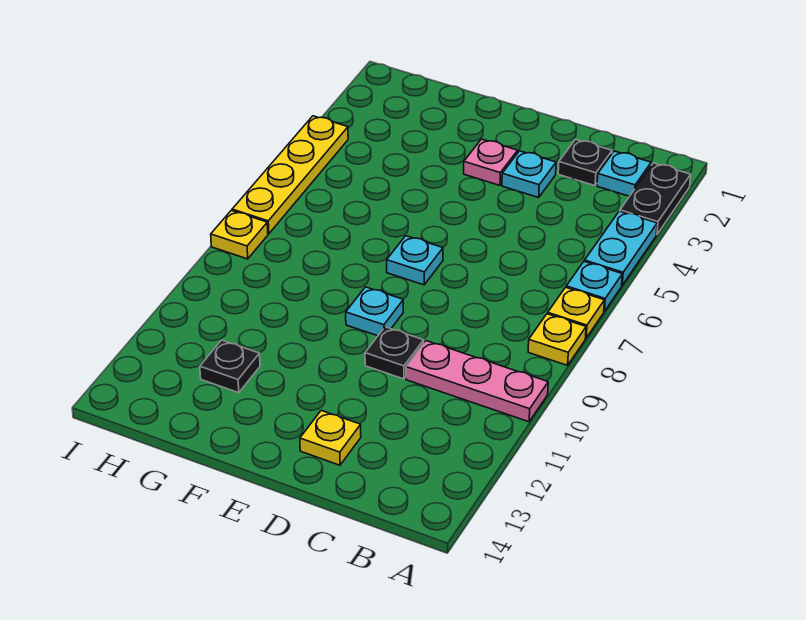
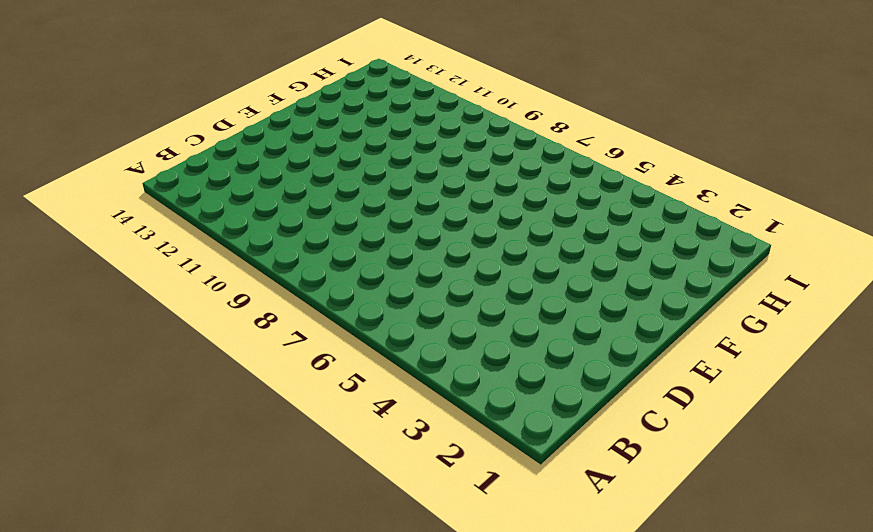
none -> black plate A2:A3 level 1
none -> cyan plate A4:A5 level 1
none -> cyan plate A6 level 1

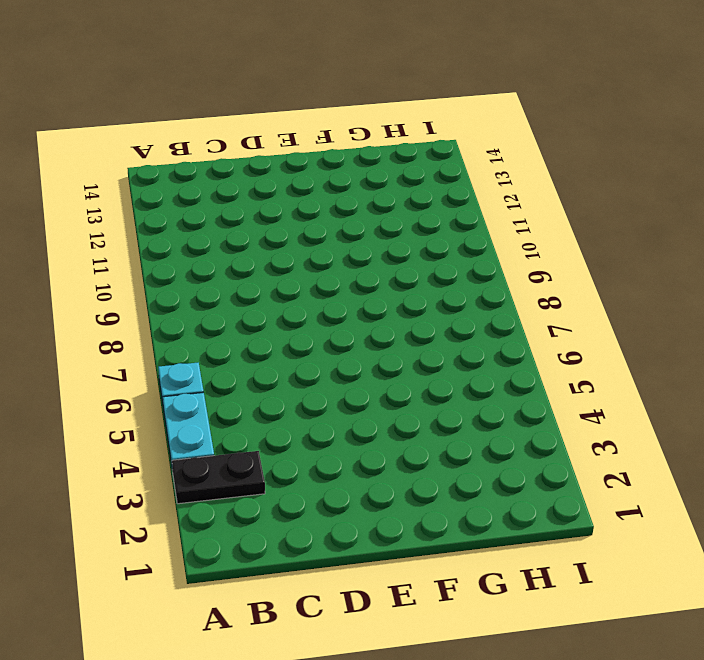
black plate A3:B3 level 1 -> black plate A2:A3 level 1
none -> yellow plate A7 level 1
none -> yellow plate A8 level 1
none -> pink plate A10:C10 level 1

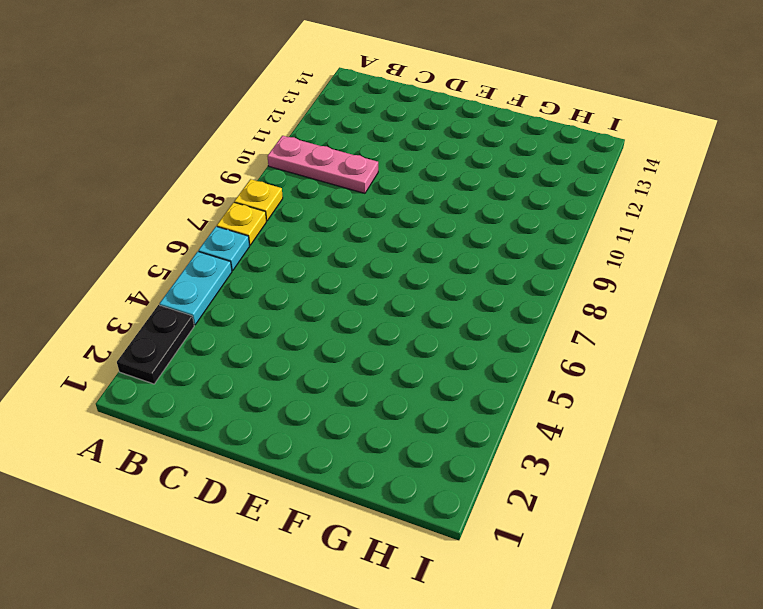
none -> cyan plate B2 level 1
none -> black plate C2 level 1
none -> cyan plate D3 level 1

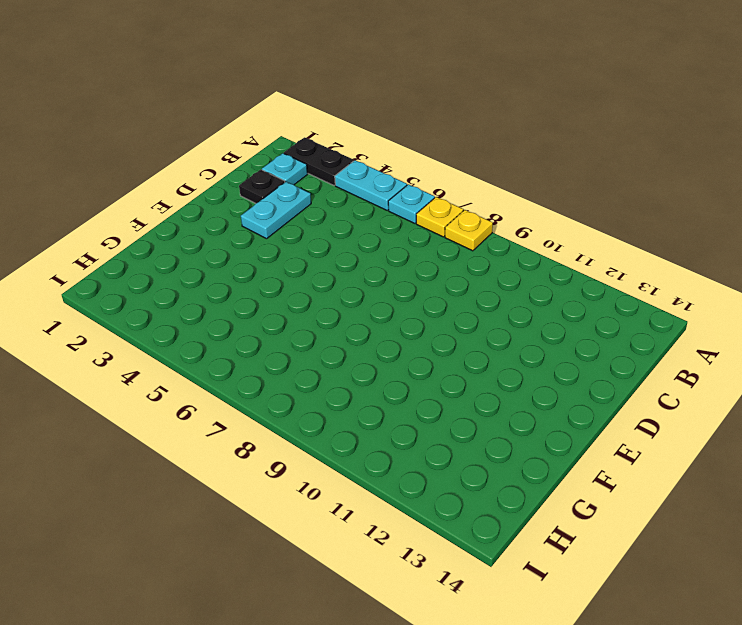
cyan plate C3:D3 level 1 -> cyan plate D3 level 1
none -> pink plate A10:C10 level 1
none -> black plate D10 level 1
none -> yellow plate D13 level 1

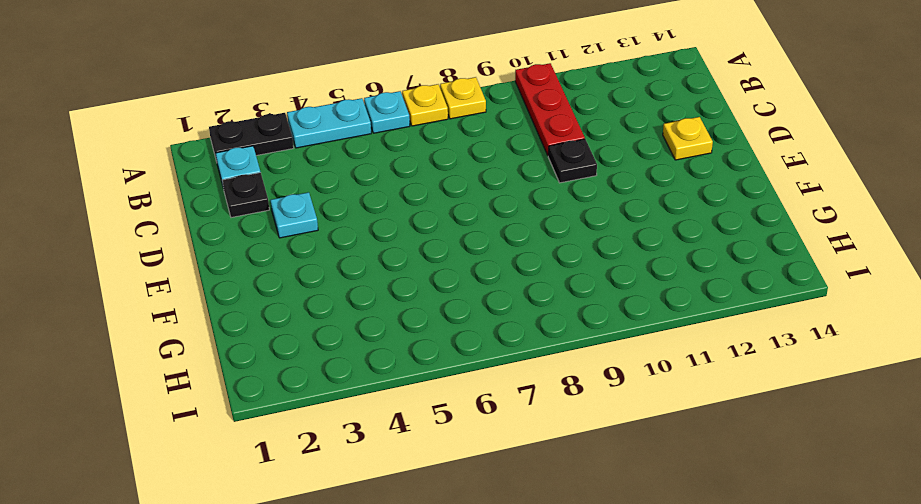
red plate A10:C10 level 1 -> pink plate A10:C10 level 1
none -> pink plate E3 level 1
none -> cyan plate E7 level 1
none -> cyan plate E9 level 1

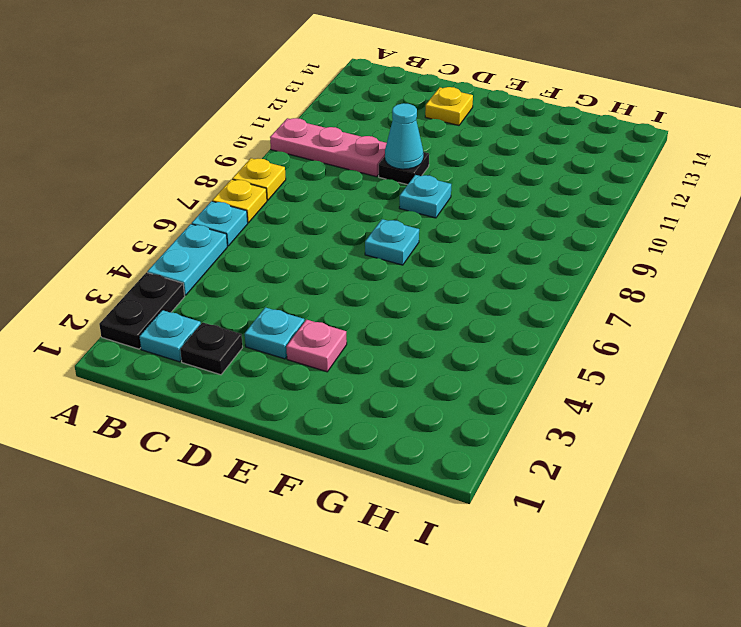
cyan cone D10 level 2 -> none
none -> black plate G12 level 1
none -> yellow plate I4:I7 level 1
none -> yellow plate I8 level 1

